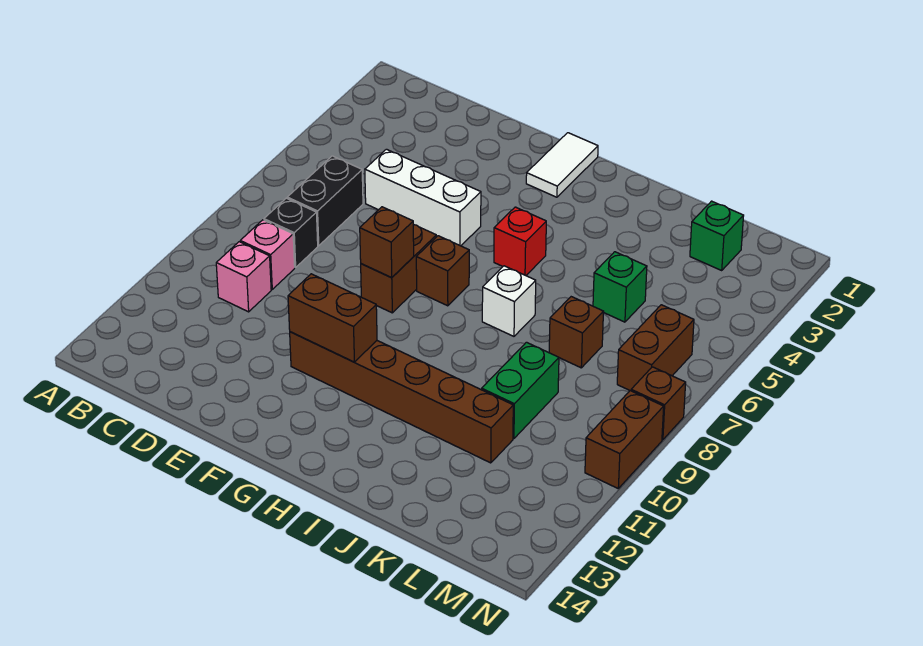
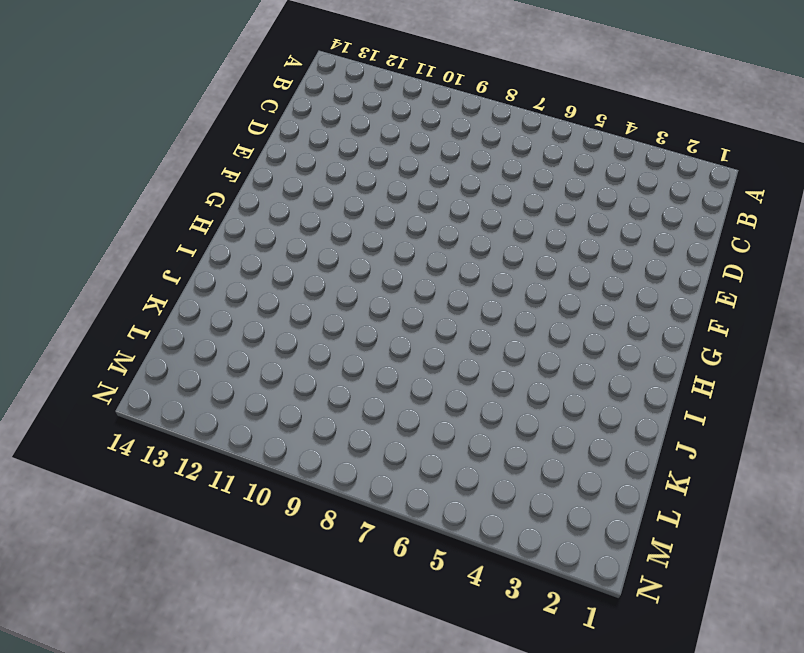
none -> black brick C6:C7 level 1
none -> black brick C8 level 1
none -> pink brick C9 level 1

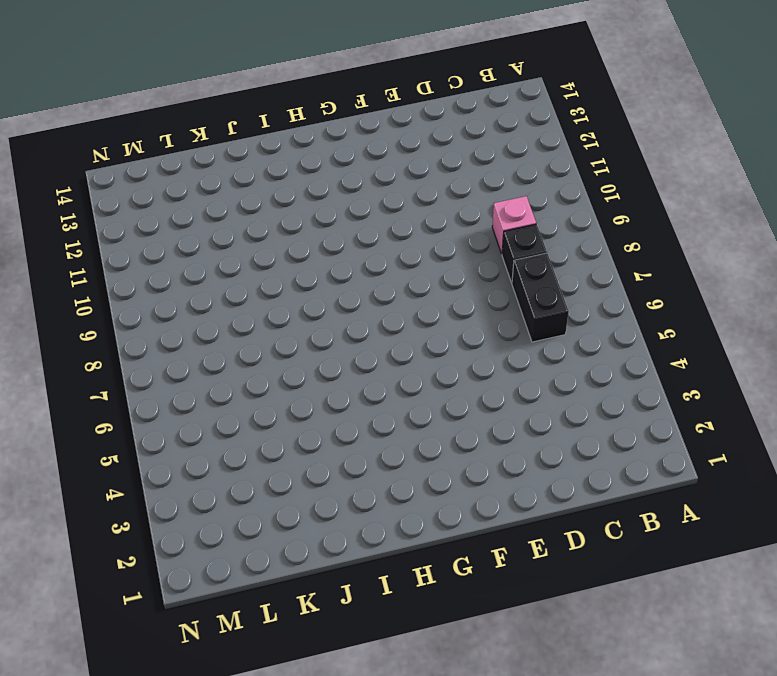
none -> pink brick C10 level 1
none -> white brick D5:F5 level 1
none -> brown brick F7:F8 level 1

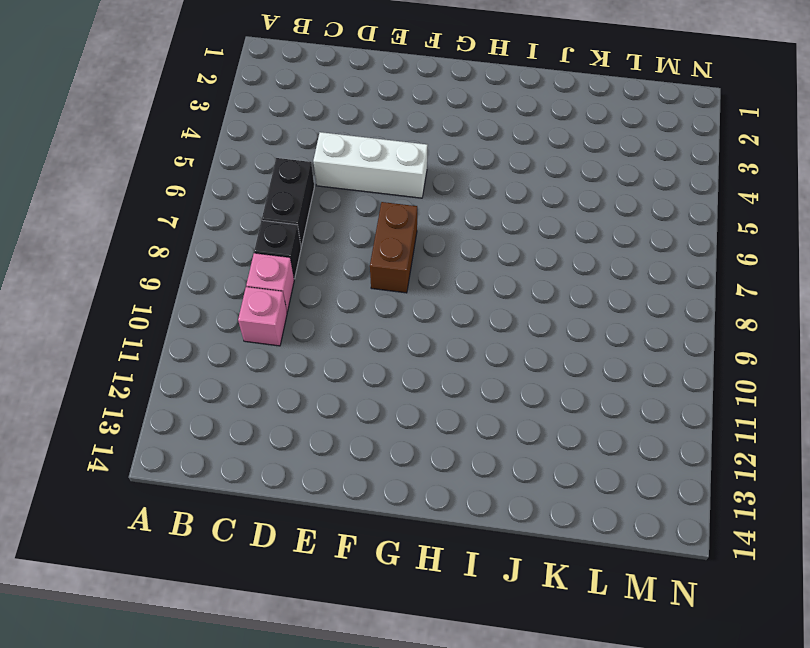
none -> brown brick F11:K11 level 1
none -> white tile G1:G2 level 1
none -> brown brick G7 level 1

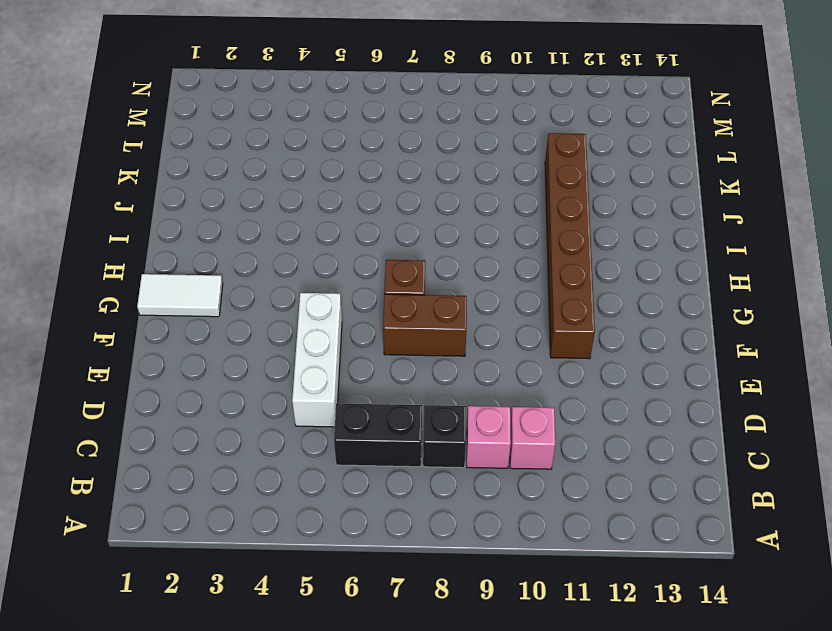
none -> red brick H5 level 1
none -> white brick I7 level 1
none -> green brick K5 level 1

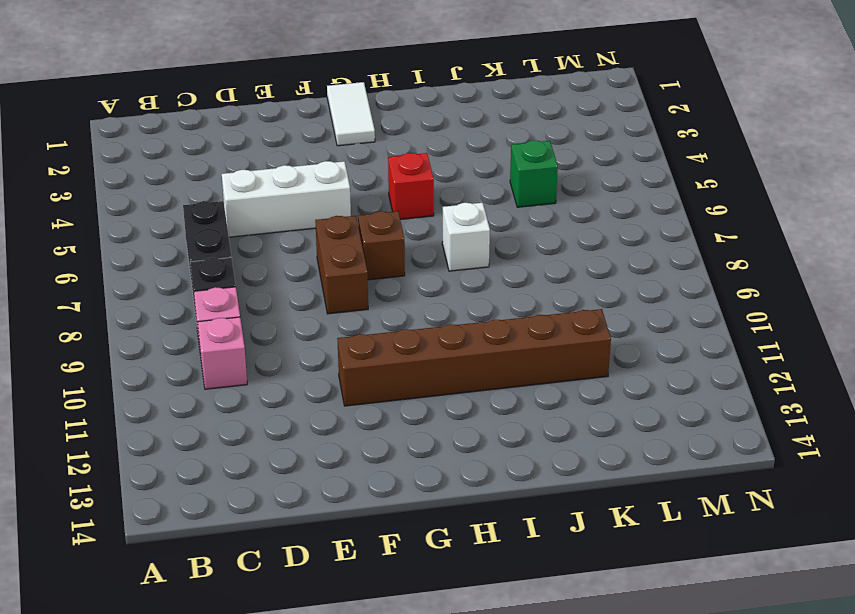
none -> brown brick K7 level 1
none -> green brick K9:K10 level 1
none -> green brick L2 level 1

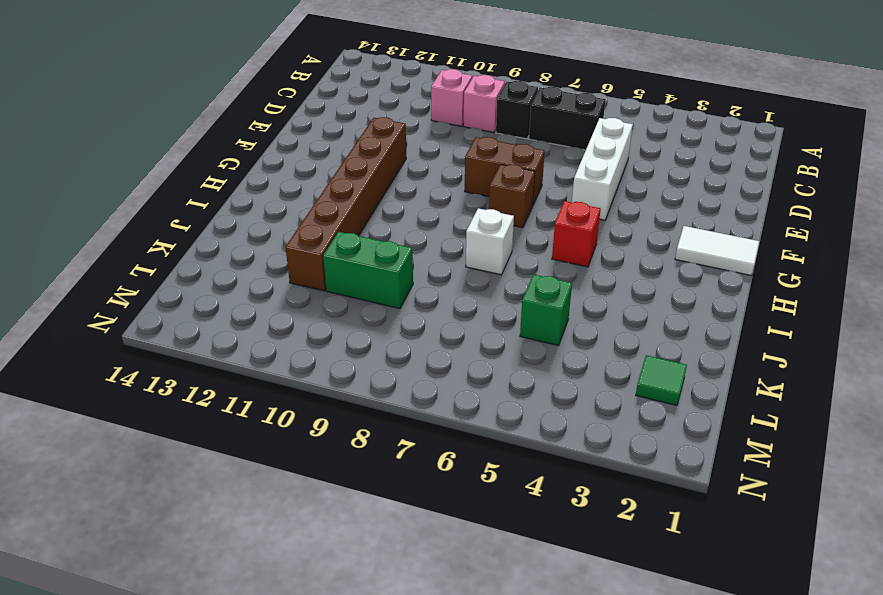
green tile L2 level 1 -> green brick L2 level 1
none -> brown brick K7 level 1
none -> brown brick M6:M7 level 1
none -> brown brick N8 level 1

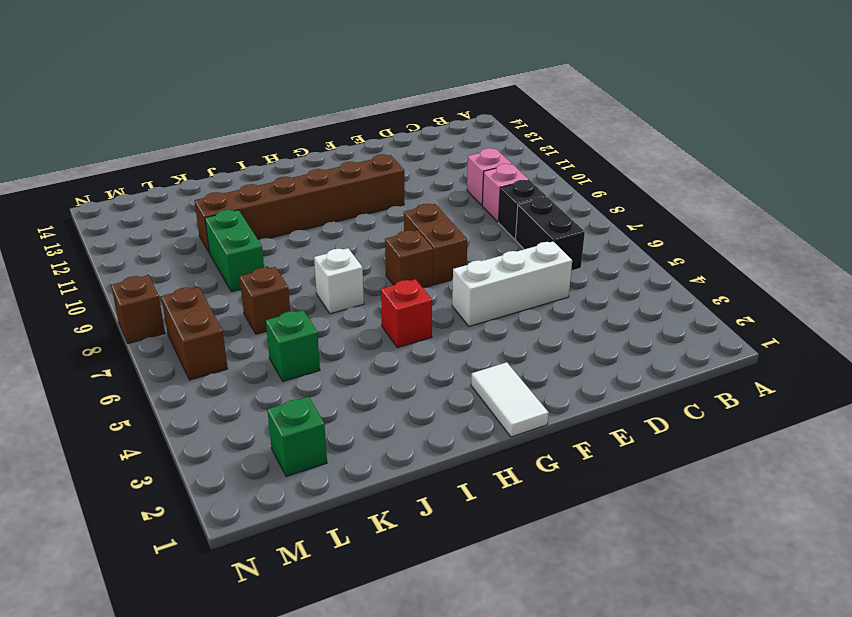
none -> brown brick N9:N10 level 1
none -> brown brick F8 level 2
none -> brown brick F11:G11 level 2

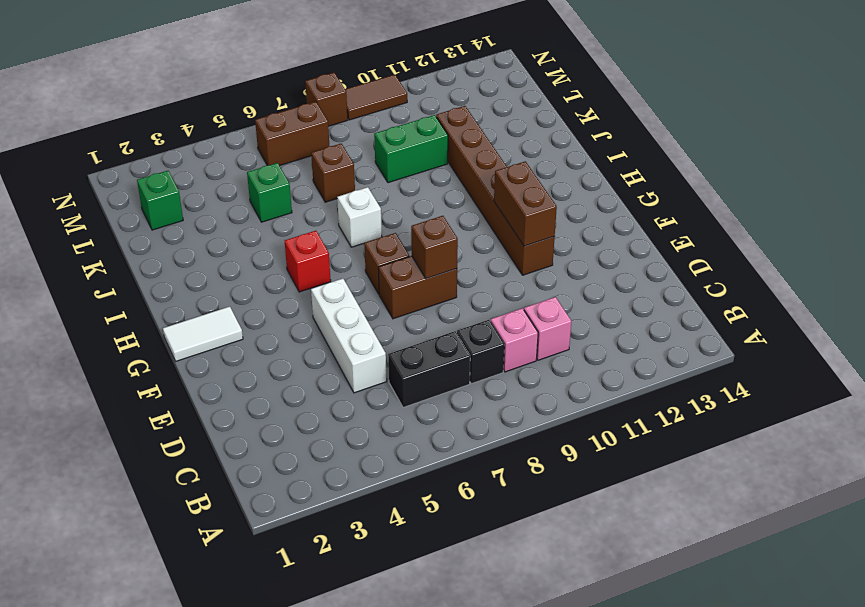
brown tile N9:N10 level 1 -> brown brick N9:N10 level 1

